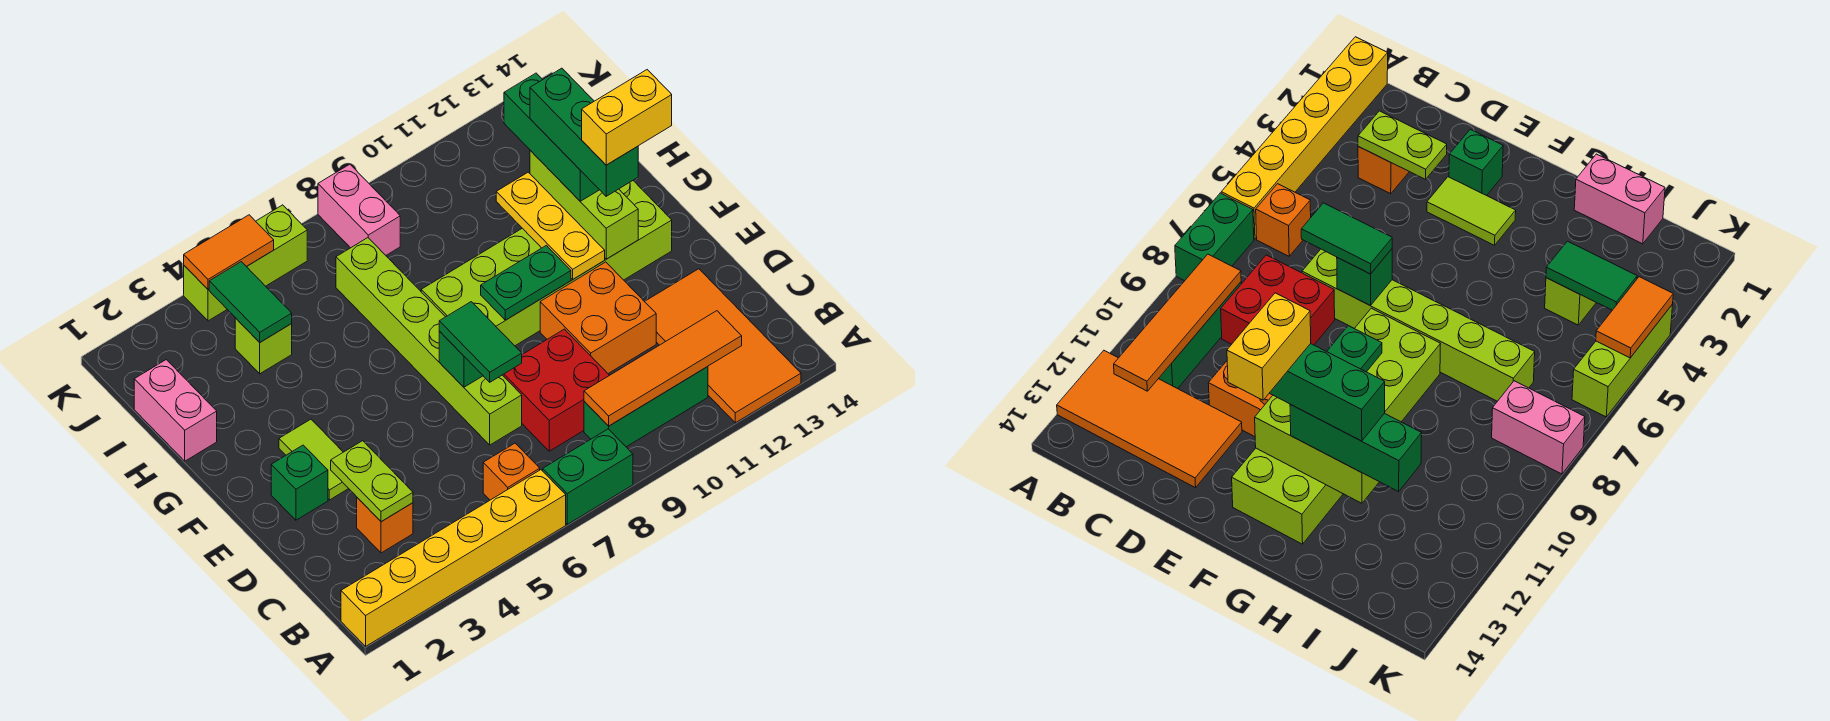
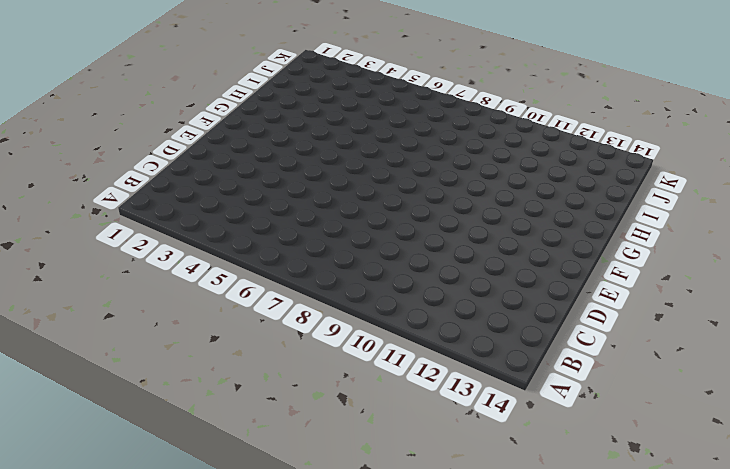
none -> yellow brick A1:A6 level 1
none -> green brick A7:A8 level 1
none -> orange tile A12:D13 level 1

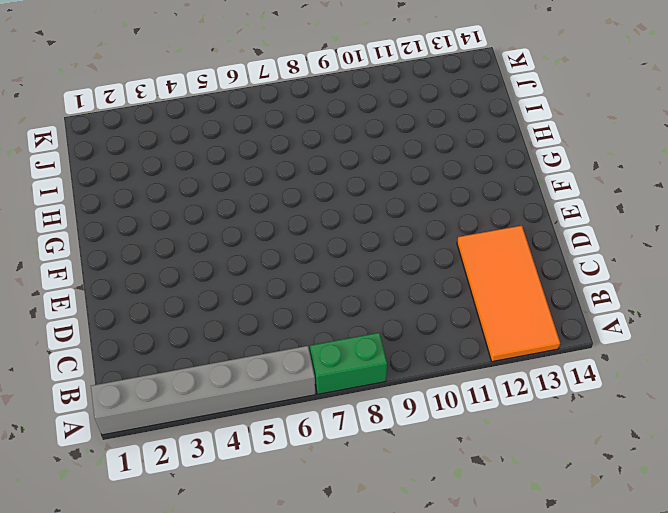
grey brick A1:A6 level 1 -> yellow brick A1:A6 level 1
none -> orange brick B6 level 1
none -> green brick B9:B11 level 1
none -> orange brick C3 level 1

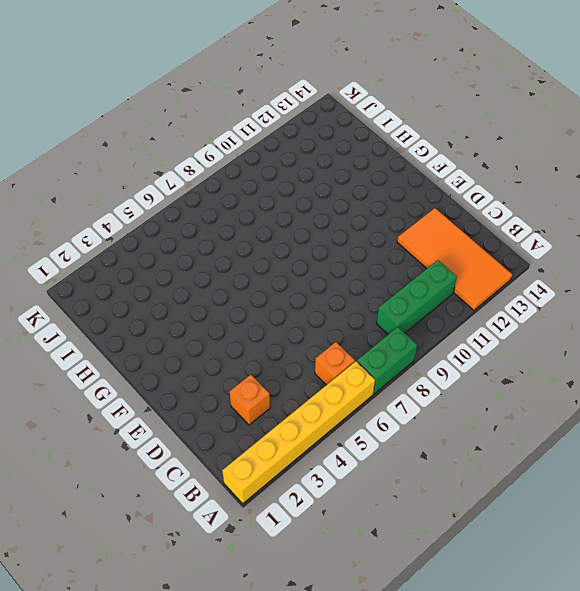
none -> red brick C8:D9 level 1
none -> lime brick D7:I7 level 1
none -> orange brick D10:E11 level 1

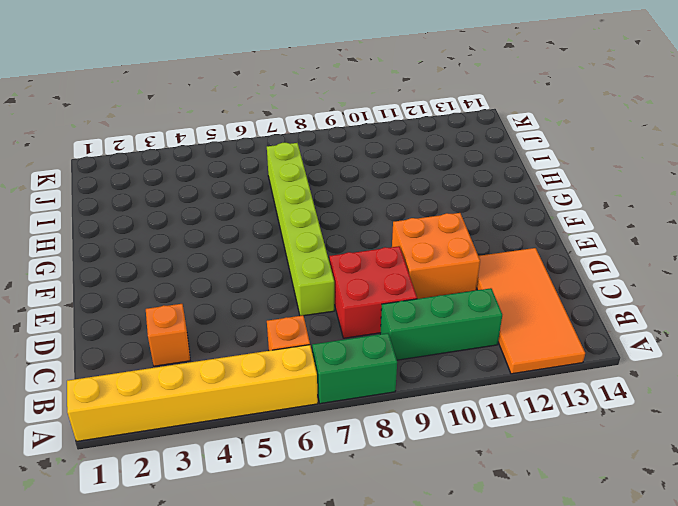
none -> green brick E2 level 1
none -> lime tile E3:F3 level 1
none -> lime brick F8:G13 level 1

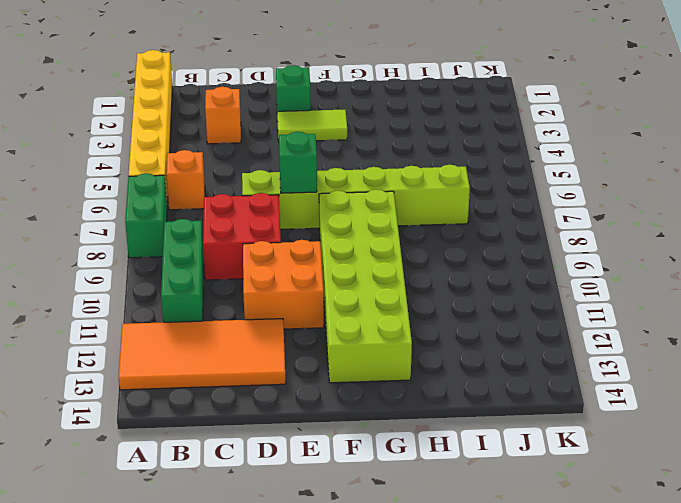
none -> pink brick H1:I1 level 1
none -> lime brick I4 level 1
none -> pink brick J8:K8 level 1

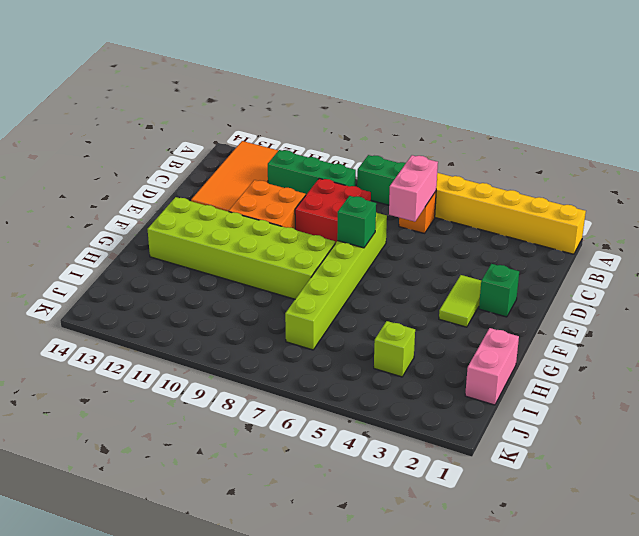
pink brick B6:C6 level 2 -> pink brick J8:K8 level 1
none -> orange brick C3 level 1
none -> lime brick K4:K6 level 1
none -> orange tile B9:B12 level 2

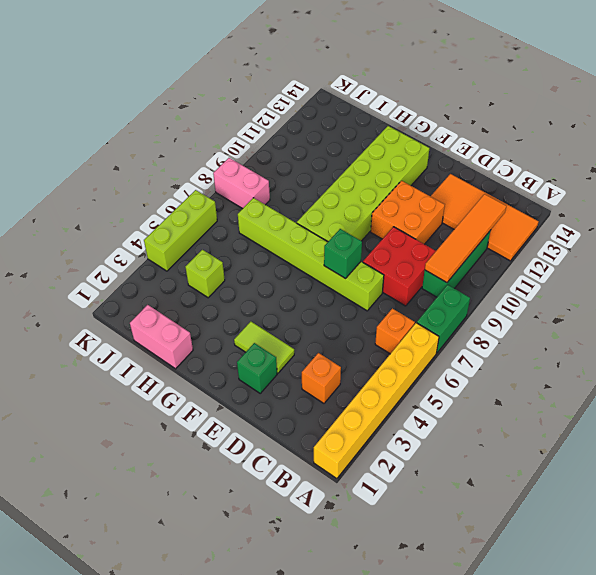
none -> lime plate C3:D3 level 2
none -> green plate F9:F10 level 2
none -> yellow plate F11:H11 level 2

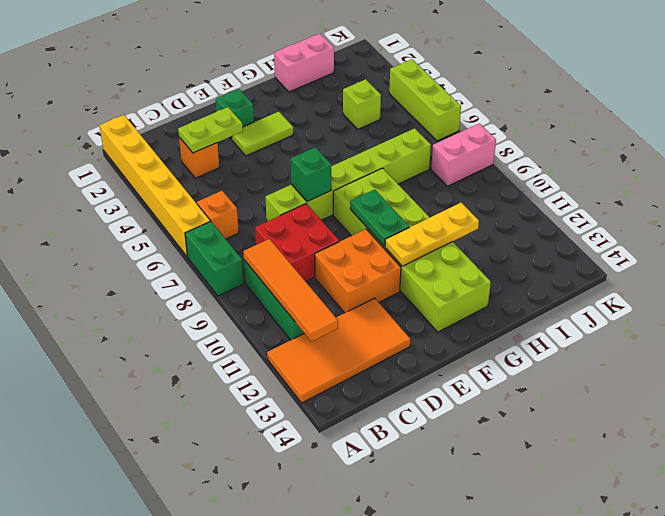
none -> lime brick F12:H12 level 2
none -> green tile I4:J4 level 2
none -> orange tile K4:K5 level 2

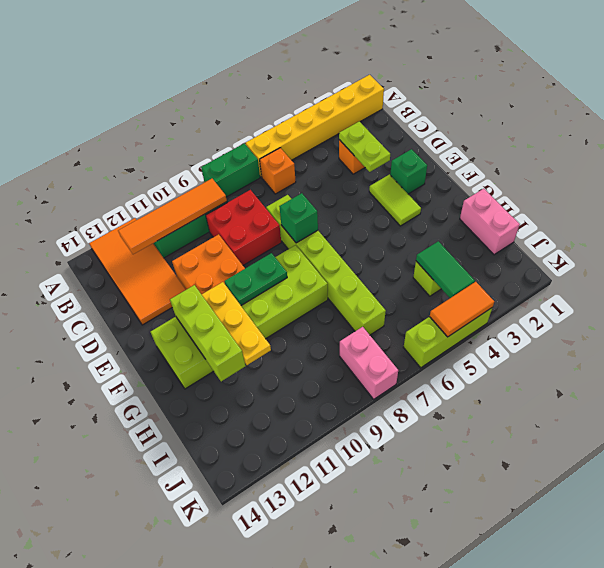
none -> green tile D7:E7 level 3
none -> green brick G12:I12 level 3
none -> green brick F12:H12 level 4

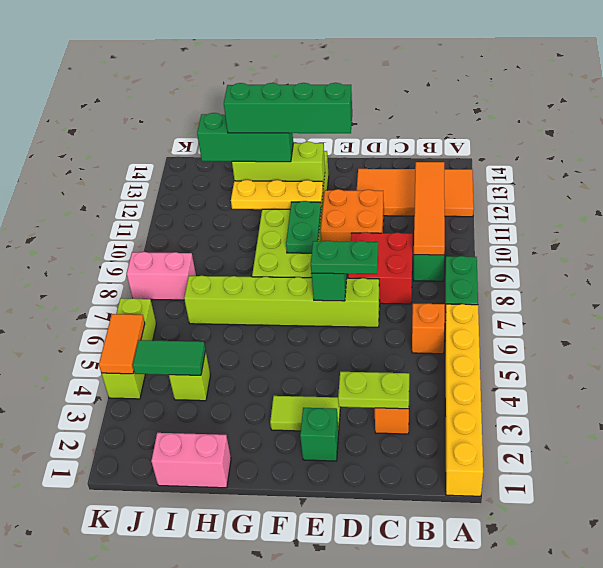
green plate D7:E7 level 3 -> green tile D7:E7 level 3
green brick E12:H12 level 4 -> green brick F12:H12 level 4
none -> yellow brick F12:F13 level 5

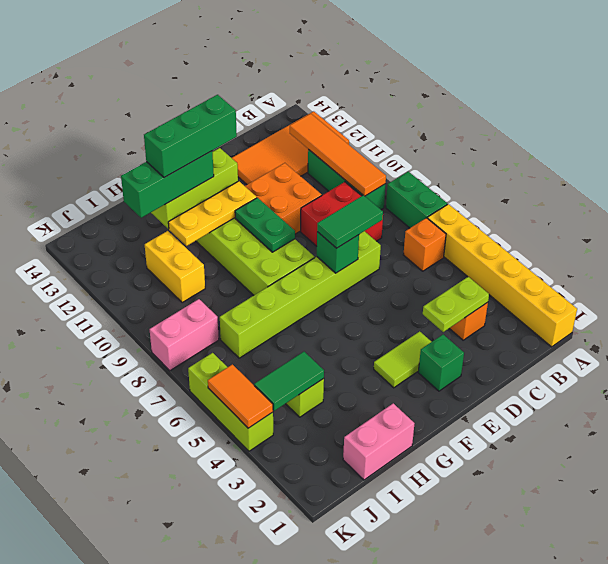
yellow brick I10:I11 level 1 -> yellow brick F12:F13 level 5

